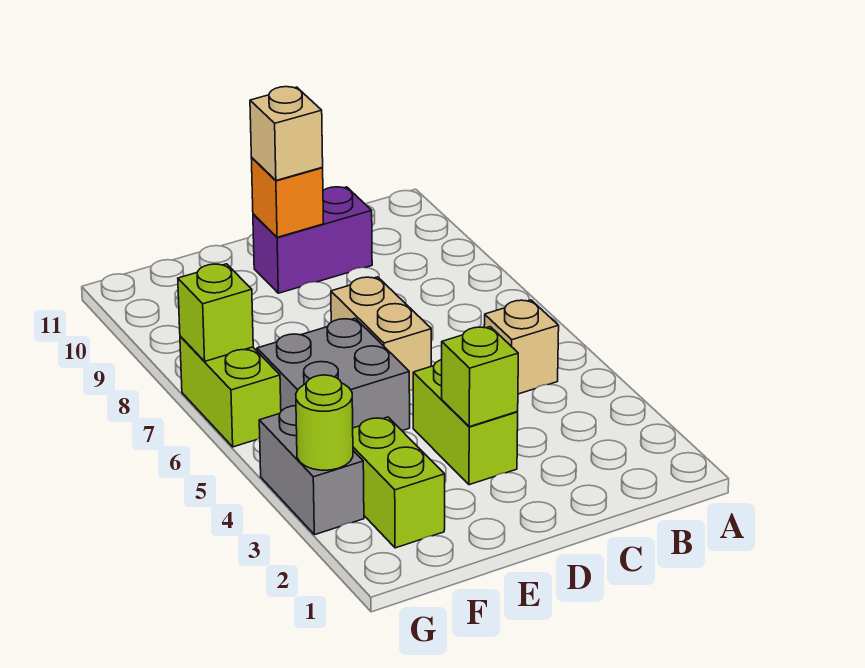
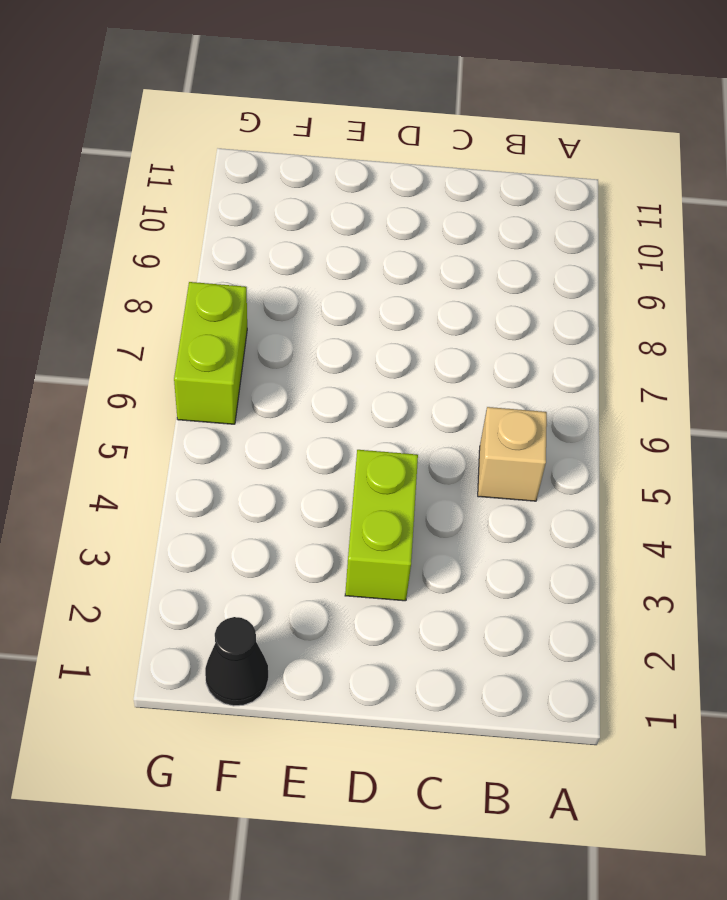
black cone F1 level 1 -> none
none -> purple brick C10:D10 level 1
none -> tan brick D6:D7 level 1
none -> grey brick E5:F6 level 1

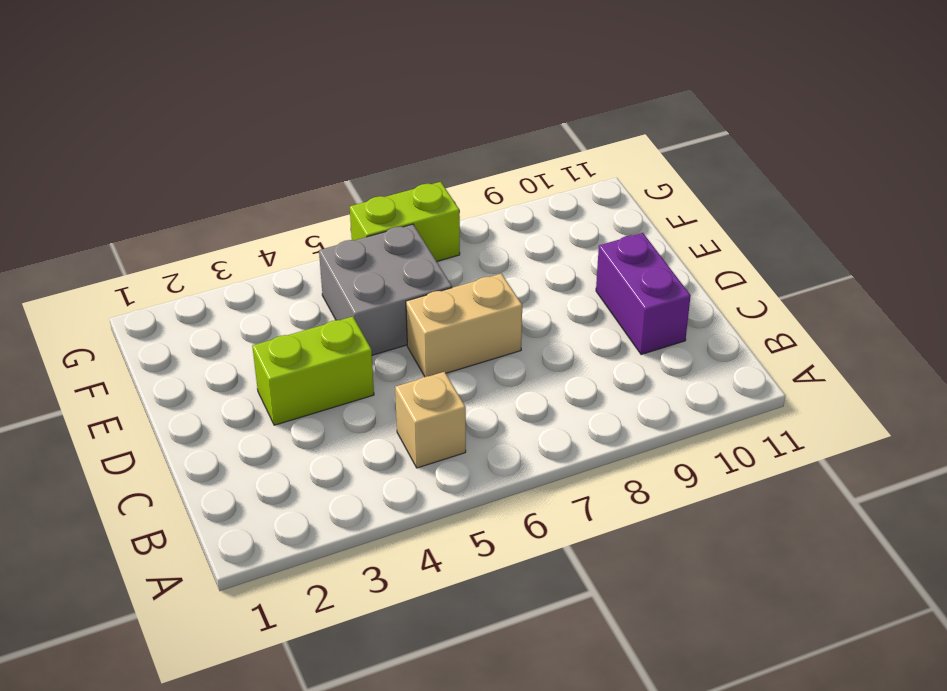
none -> lime brick F2:F3 level 1
none -> grey brick G3:G4 level 1
none -> lime brick D3 level 2

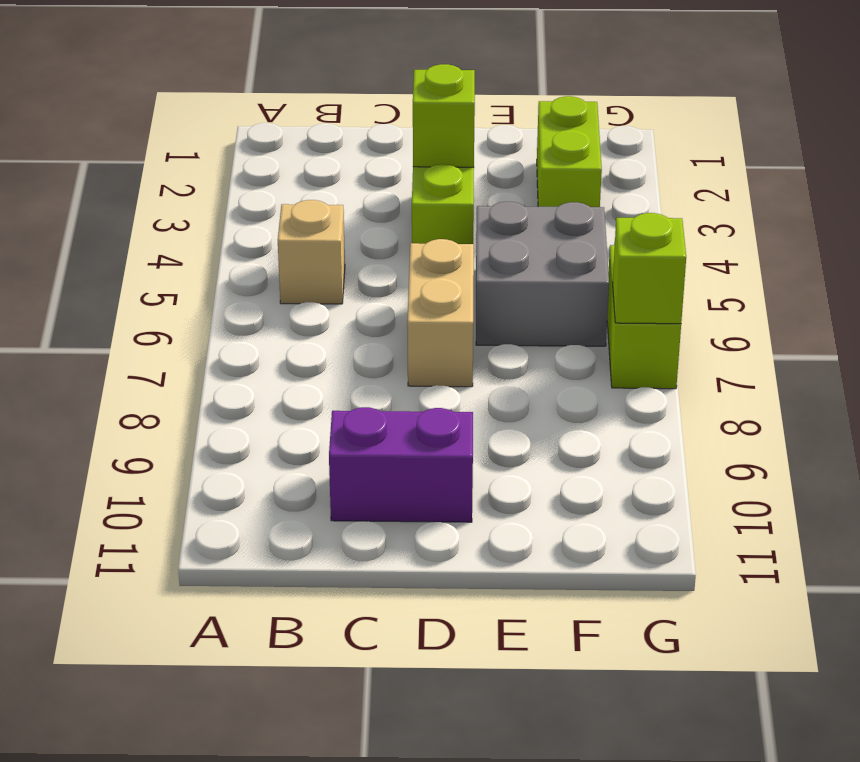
none -> grey brick G3:G4 level 1
none -> orange brick D10 level 2
none -> lime round brick G3 level 2

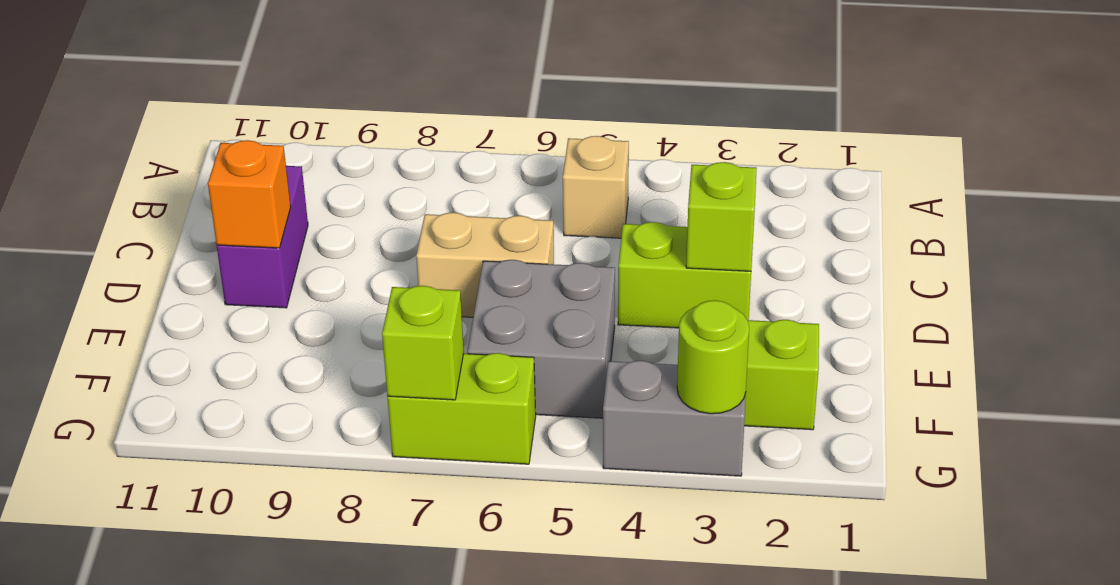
none -> tan brick D10 level 3

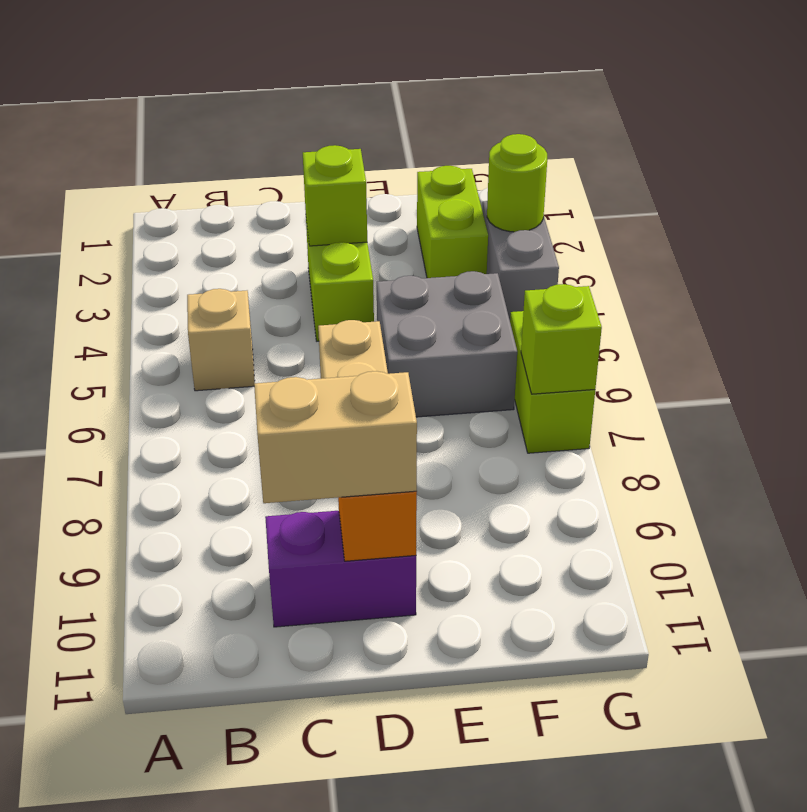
tan brick C10:D10 level 3 -> tan brick D10 level 3

